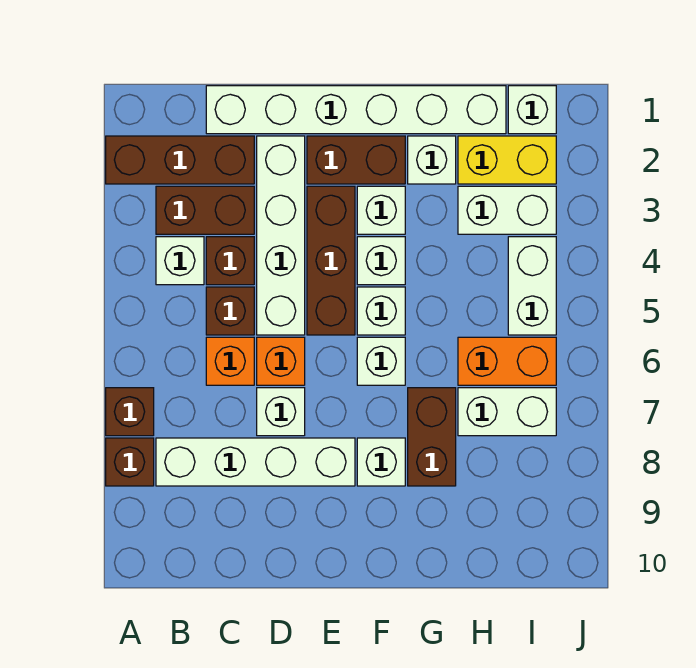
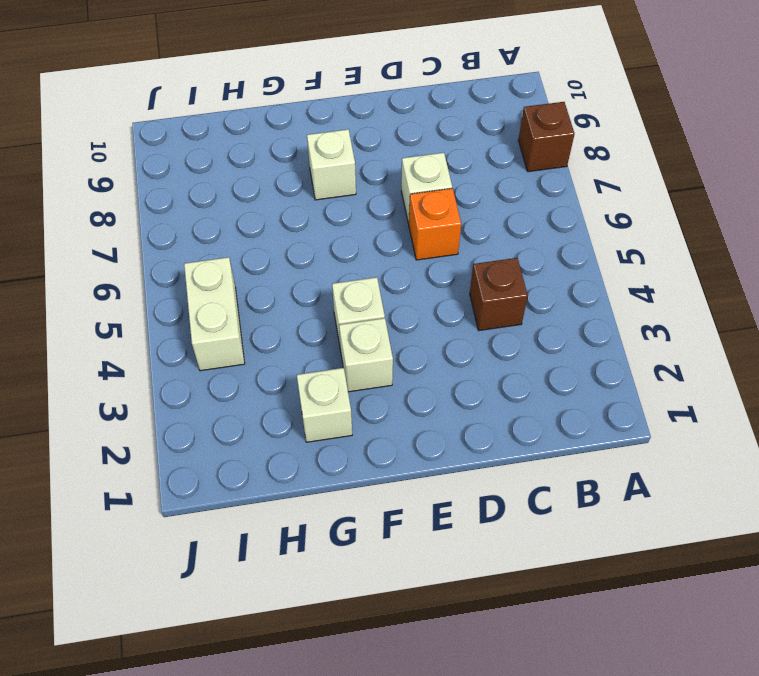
none -> brown brick A2:C2 level 1
none -> brown brick A7 level 1
none -> brown brick B3:C3 level 1

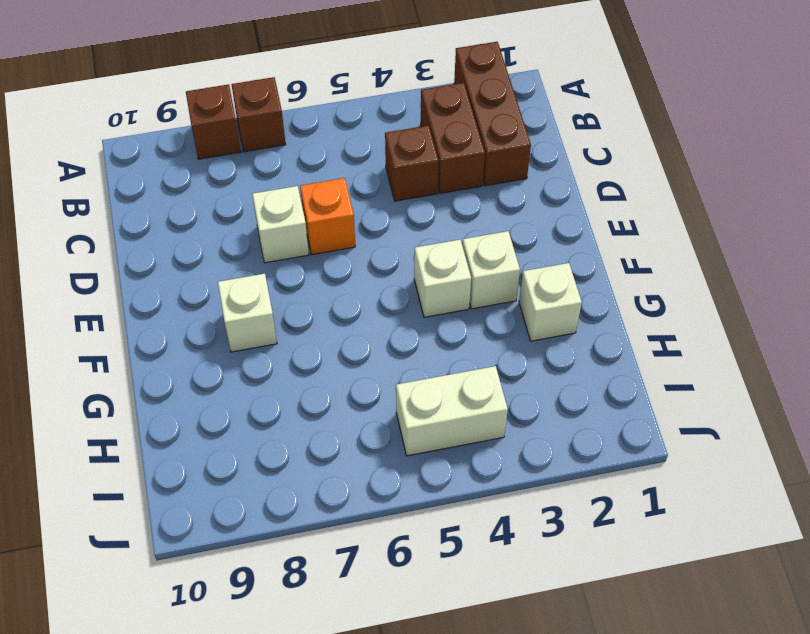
none -> white brick B4 level 1
none -> white brick B8:E8 level 1
none -> white brick C1:H1 level 1

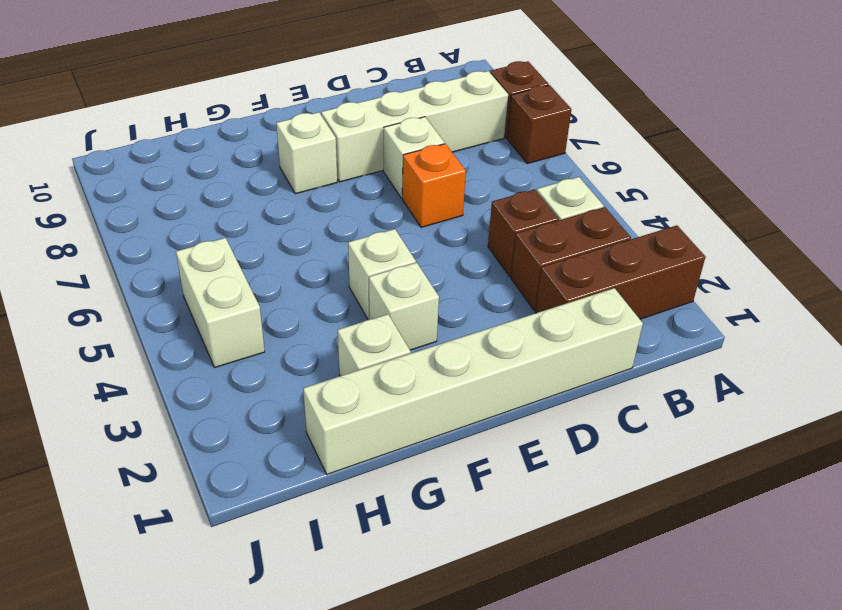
none -> brown brick C5 level 1
none -> orange brick C6 level 1
none -> white brick D2:D5 level 1

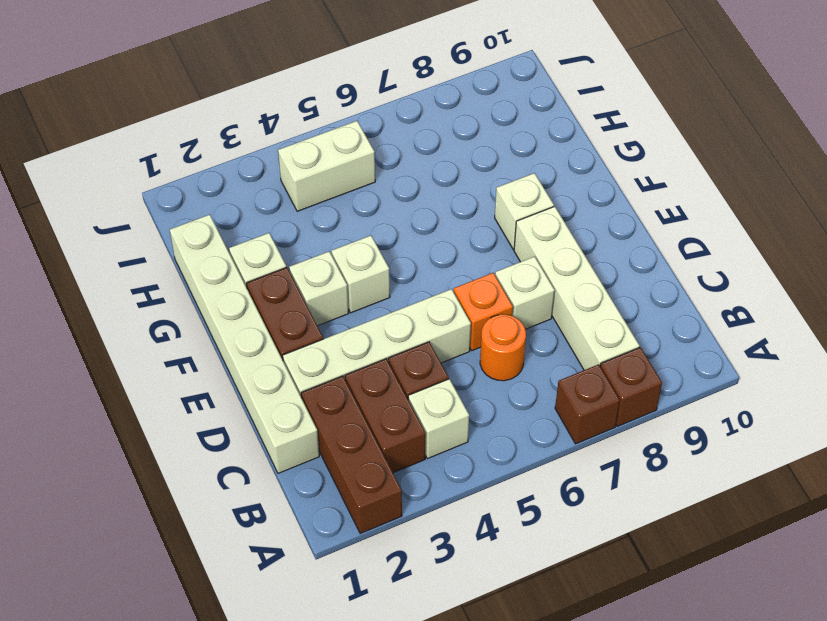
orange round brick C6 level 1 -> orange brick C6 level 1
none -> brown brick C5 level 1
none -> brown brick E3:E5 level 1
none -> white brick F5 level 1

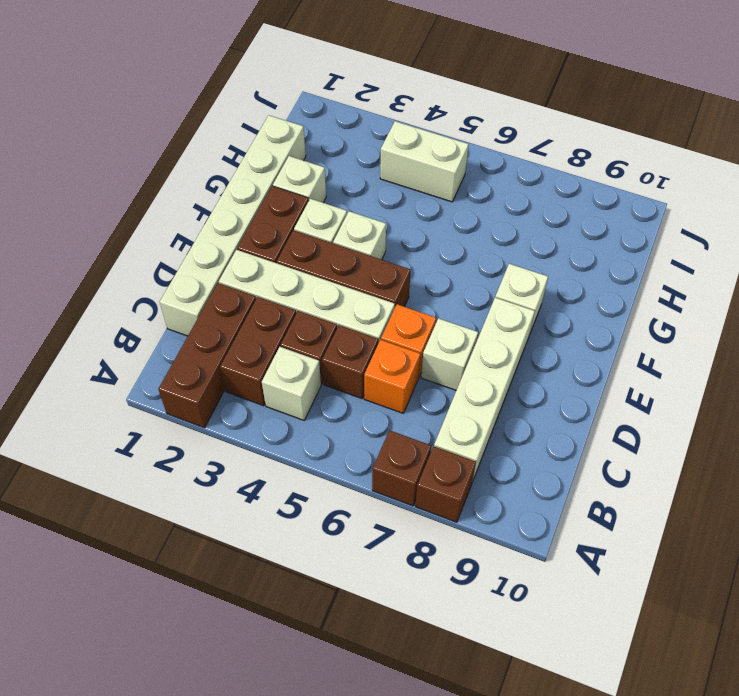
none -> white brick F5 level 1
none -> white brick F6 level 1
none -> brown brick G7:G8 level 1

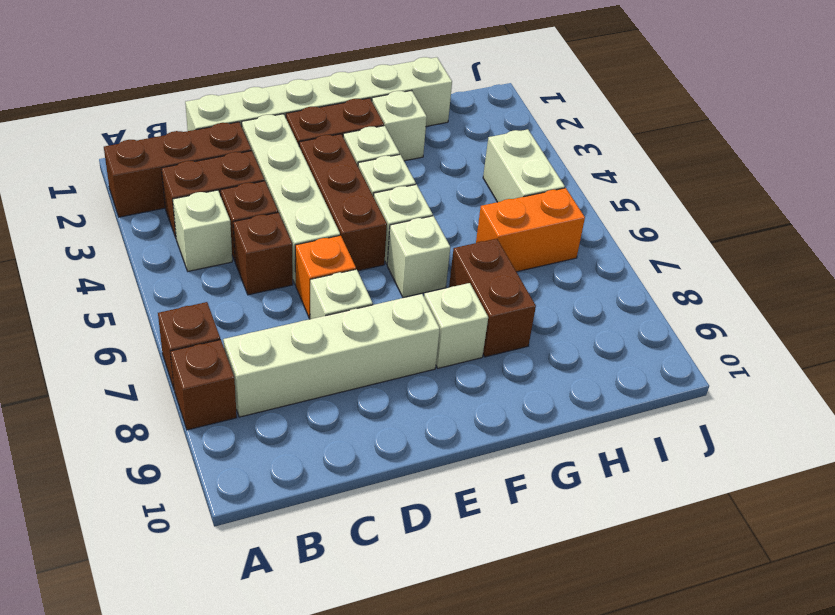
none -> orange brick C6 level 1
none -> yellow brick H2:I2 level 1
none -> white brick H3:I3 level 1

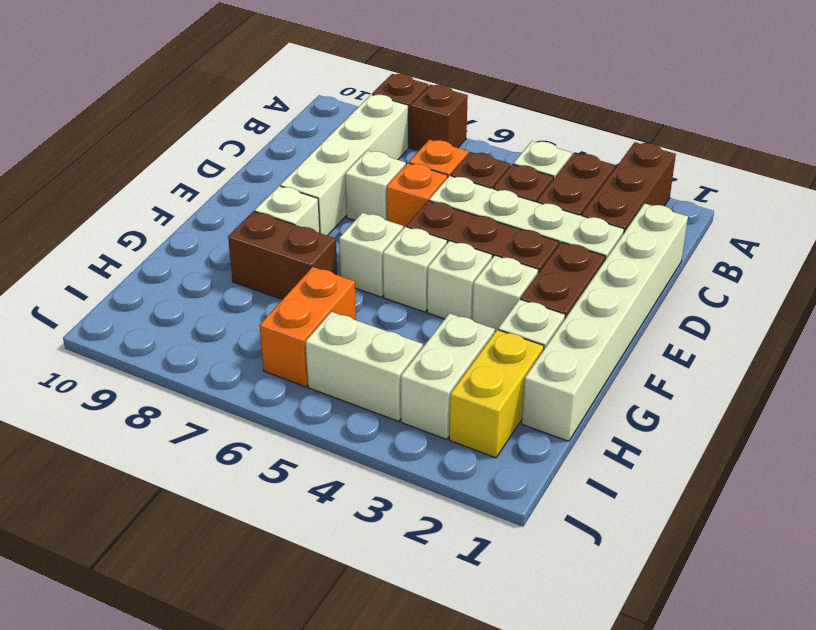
none -> white brick H7:I7 level 1
none -> white brick I1 level 1

